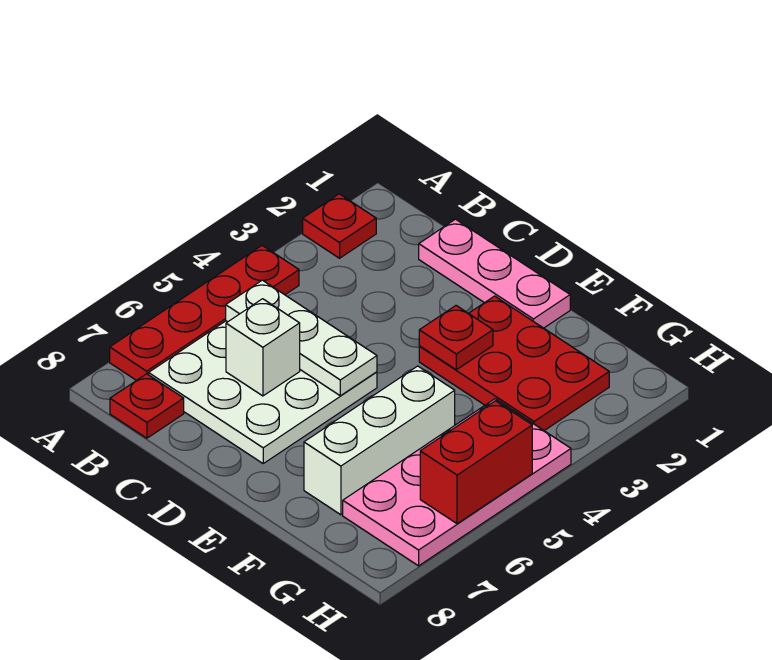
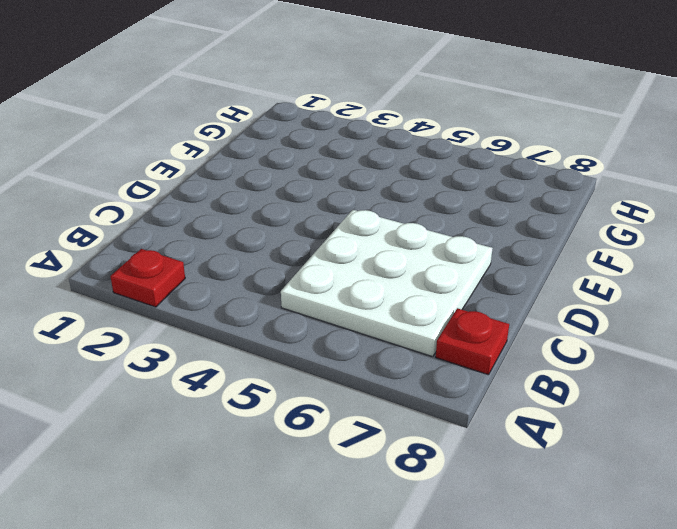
none -> red plate A4:A7 level 1
none -> pink plate C1:E1 level 1
none -> red plate E2:G3 level 1

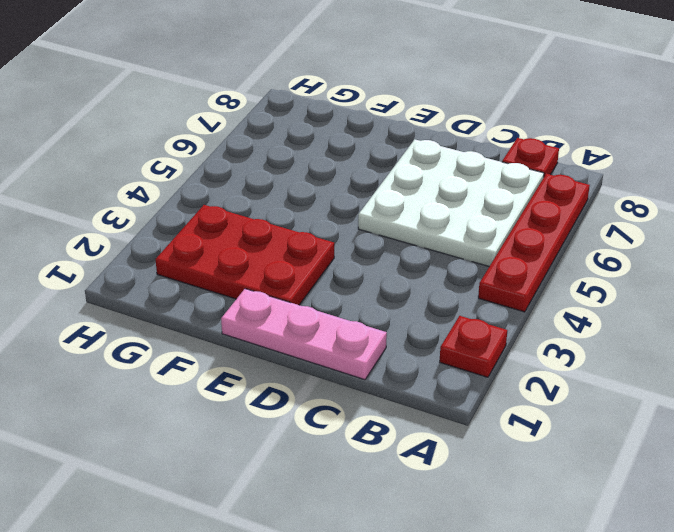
none -> white brick F5:F7 level 1
none -> pink plate G4:H7 level 1
none -> white plate B5:D5 level 2

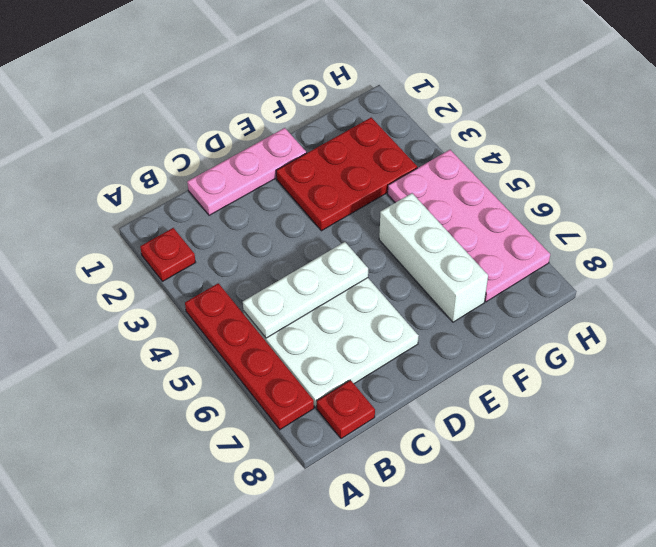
none -> white brick C6 level 2
none -> red plate E3 level 2
none -> red brick H5:H6 level 2

